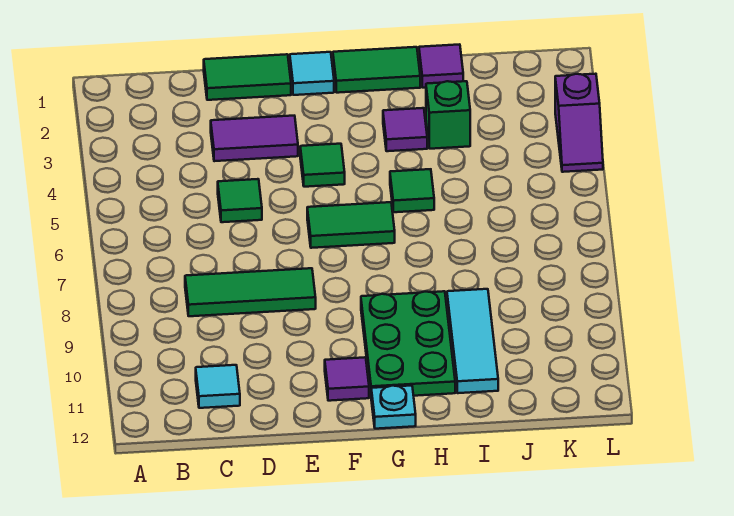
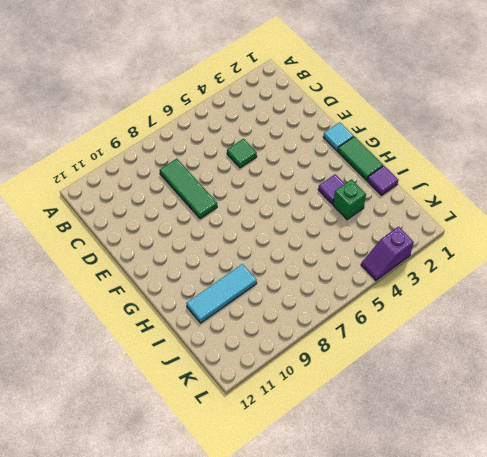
none -> cyan tile C11 level 1
none -> green tile D1:E1 level 1
none -> purple tile D3:E3 level 1

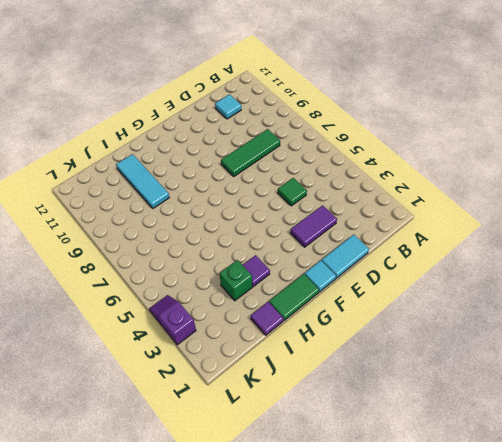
cyan tile D1:E1 level 1 -> green tile D1:E1 level 1
none -> green tile F4 level 1
none -> green tile F6:G6 level 1
none -> purple tile F11 level 1

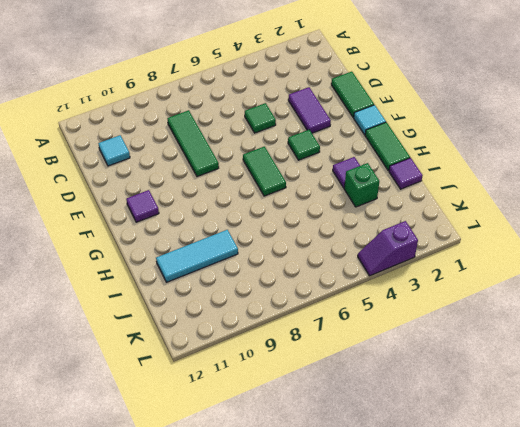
none -> green plate G9:H11 level 1
none -> cyan plate G12 level 1
none -> green tile H5 level 1

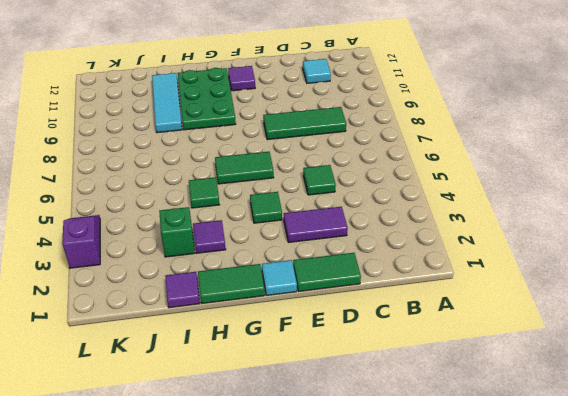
none -> cyan plate G12 level 1

